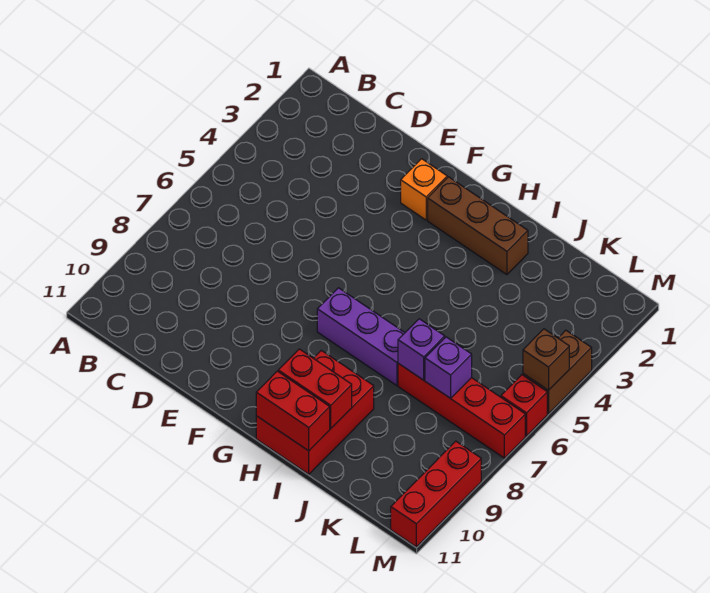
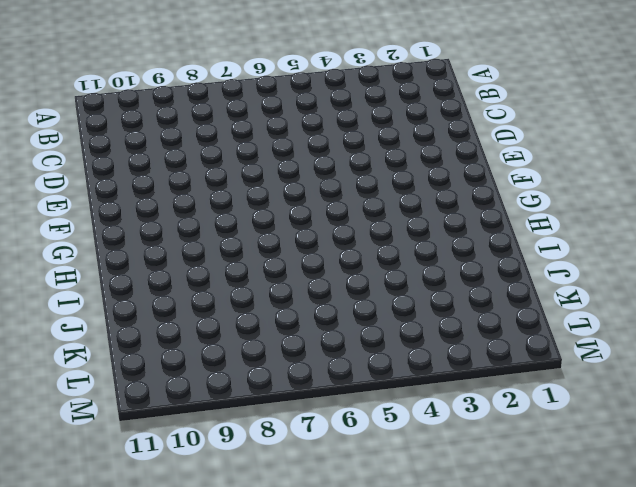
none -> orange brick F2 level 1
none -> brown brick G2:I2 level 1
none -> purple brick G7:I7 level 1

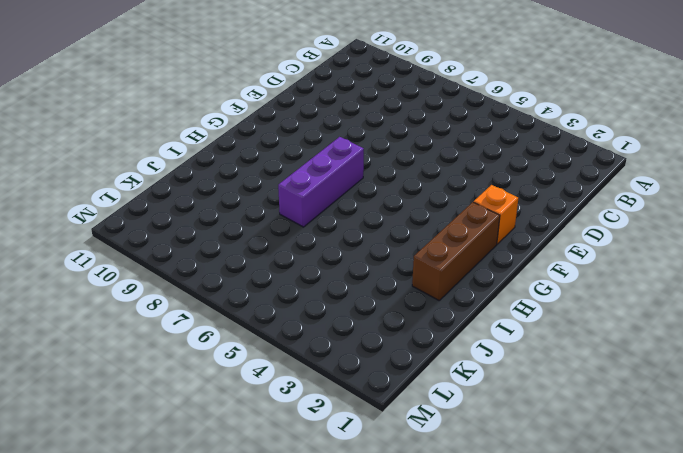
none -> red brick H9:I11 level 1
none -> red brick J7:M7 level 1
none -> brown brick M4:M5 level 1

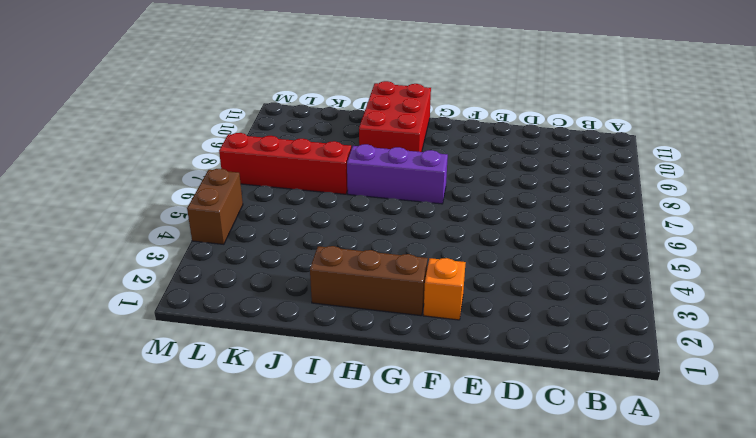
none -> red brick M6 level 1
none -> red brick M9:M11 level 1
none -> red brick H10:I10 level 2

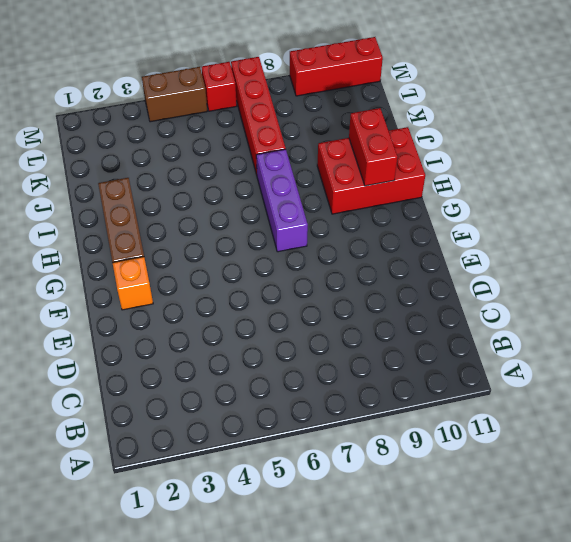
none -> red brick H11:I11 level 2
none -> purple brick J7 level 2
none -> purple brick K7 level 2

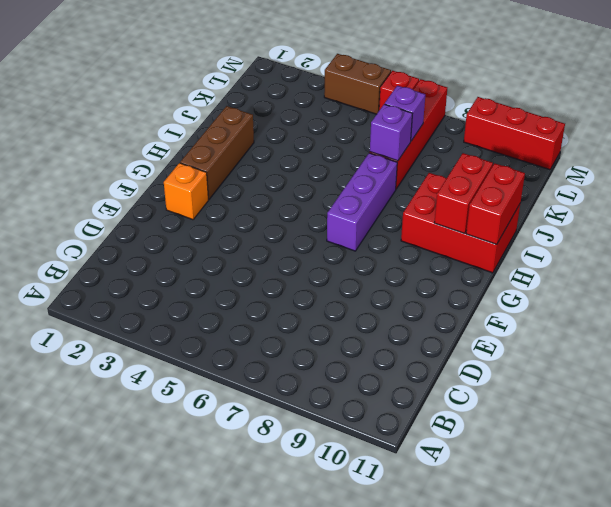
none -> brown brick M5 level 2

